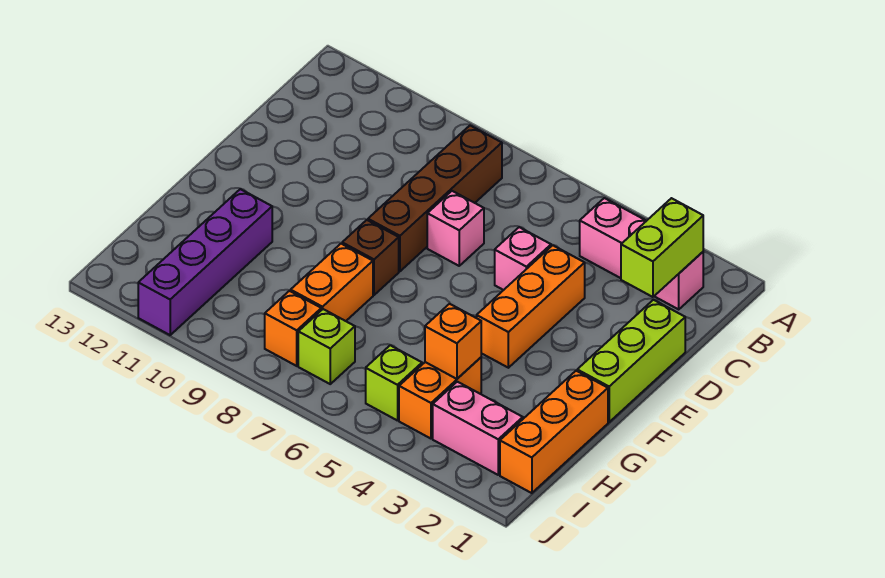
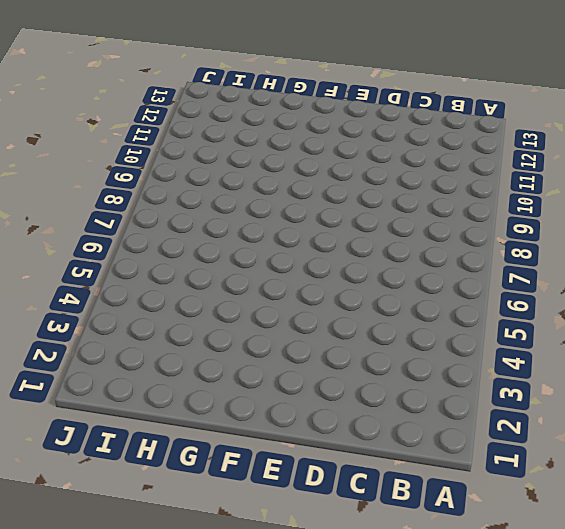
none -> pink brick B2:B4 level 1
none -> brown brick B8:E8 level 1
none -> lime brick D1:F1 level 1

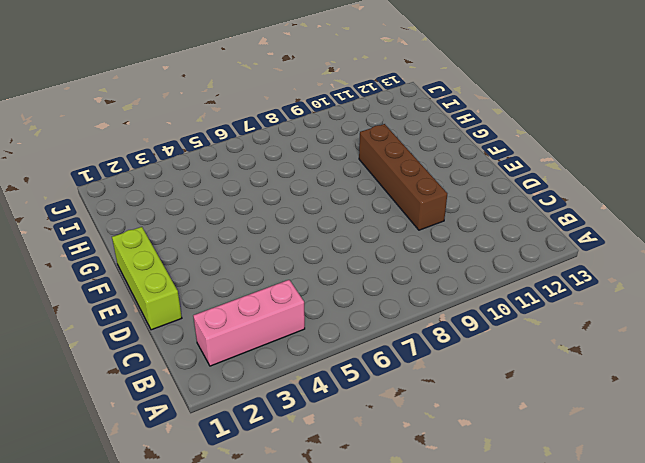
brown brick D10:G10 level 1 -> brown brick B8:E8 level 1
none -> orange brick D4:F4 level 1
none -> pink brick D5 level 1
none -> pink brick D7 level 1

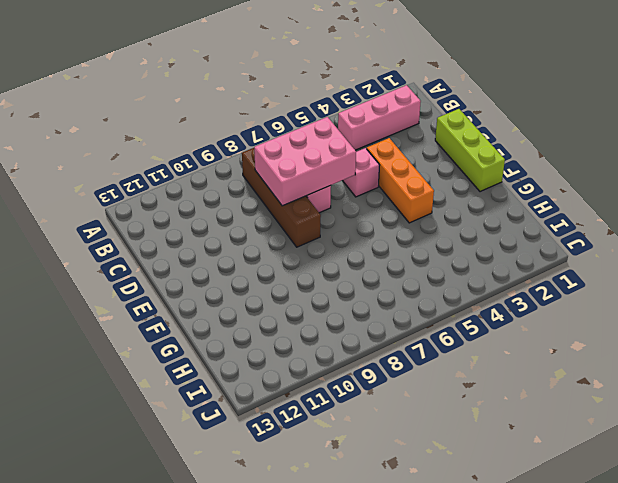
pink brick C6:D8 level 2 -> none
none -> brown brick F8 level 1
none -> orange brick G1:I1 level 1
none -> orange brick G8:H8 level 1

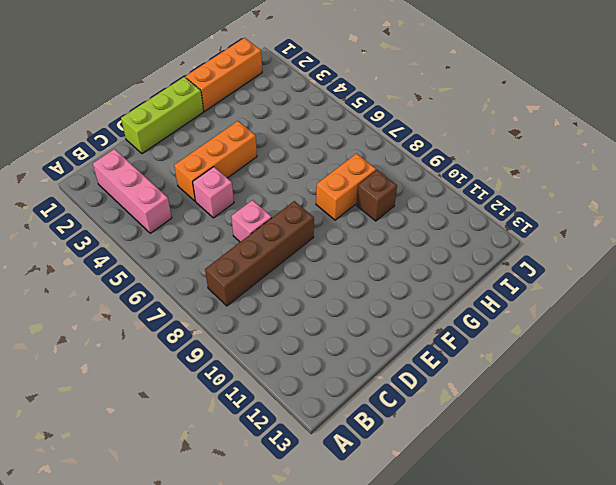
brown brick H9 level 1 -> brown brick F8 level 1
none -> purple brick G11:J11 level 1
none -> orange brick H4:I4 level 1
none -> pink brick I2:I3 level 1

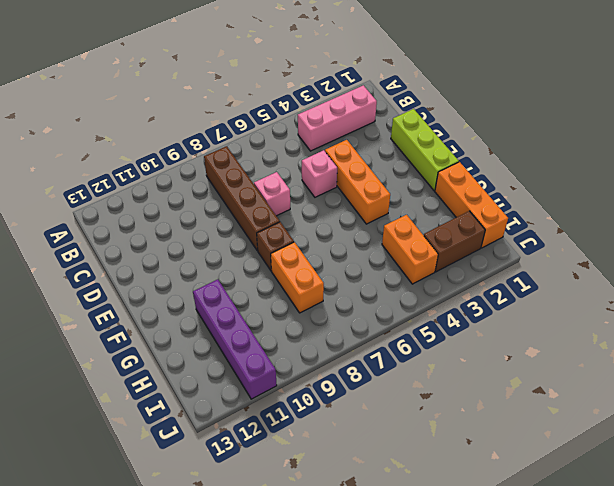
brown brick I2:I3 level 1 -> pink brick I2:I3 level 1
none -> lime brick I5 level 1
none -> lime brick I7 level 1
none -> orange brick I8 level 1

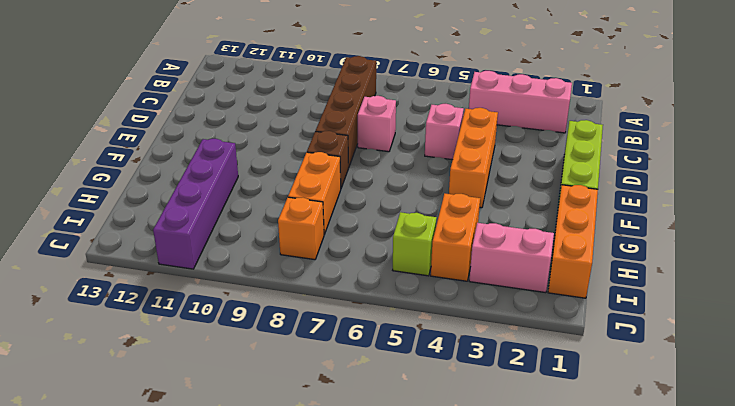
none -> lime brick I7 level 1
none -> lime brick B2:C2 level 2
none -> orange brick H4 level 2

